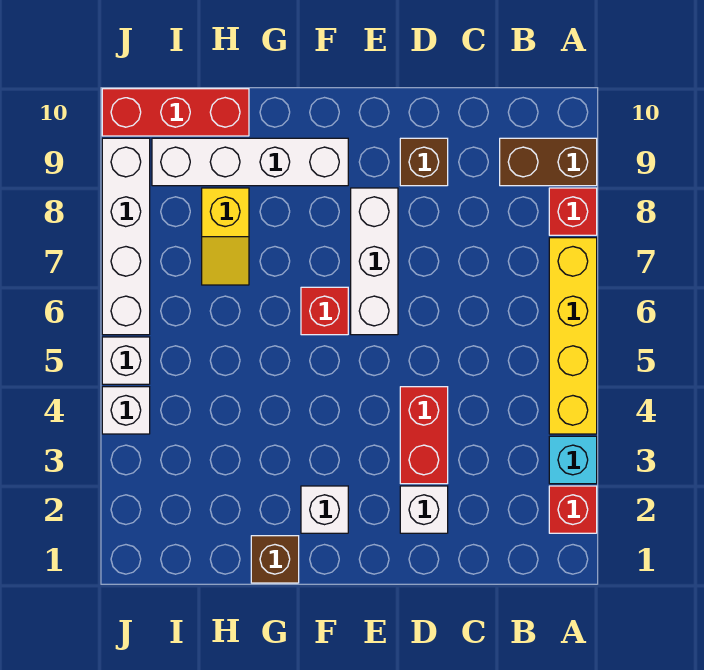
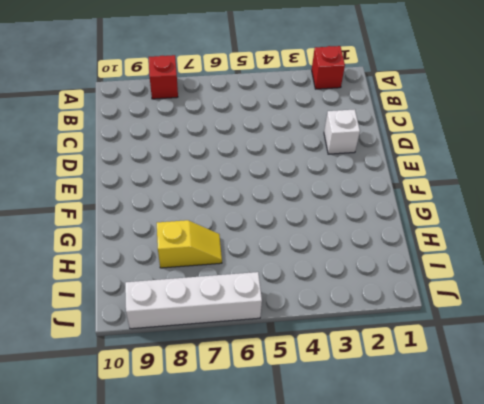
none -> cyan brick A3 level 1
none -> yellow brick A4:A7 level 1
none -> brown brick A9:B9 level 1

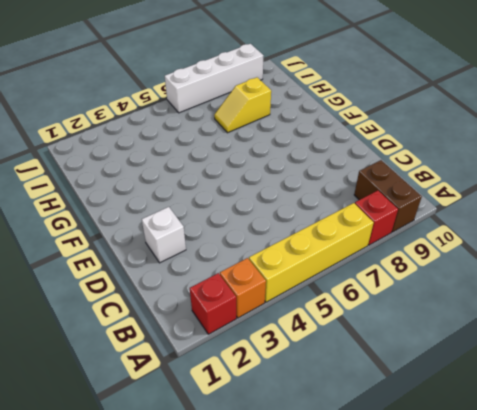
orange brick A3 level 1 -> cyan brick A3 level 1
none -> red brick D3:D4 level 1
none -> brown brick D9 level 1
none -> white brick E6:E8 level 1

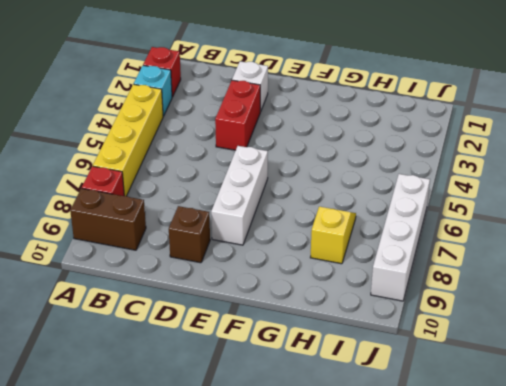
none -> white brick F2 level 1
none -> red brick F6 level 1
none -> white brick F9:I9 level 1

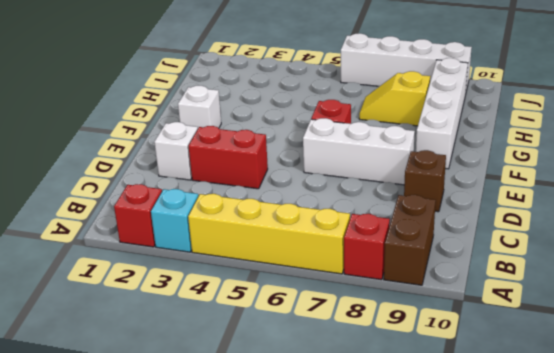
none -> brown brick G1 level 1
none -> red brick H10:J10 level 1
none -> white brick J4 level 1

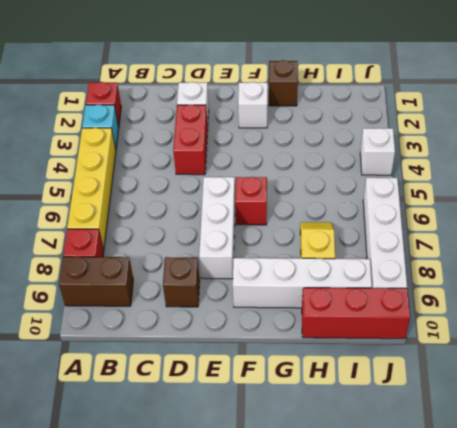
none -> white brick J5 level 1

